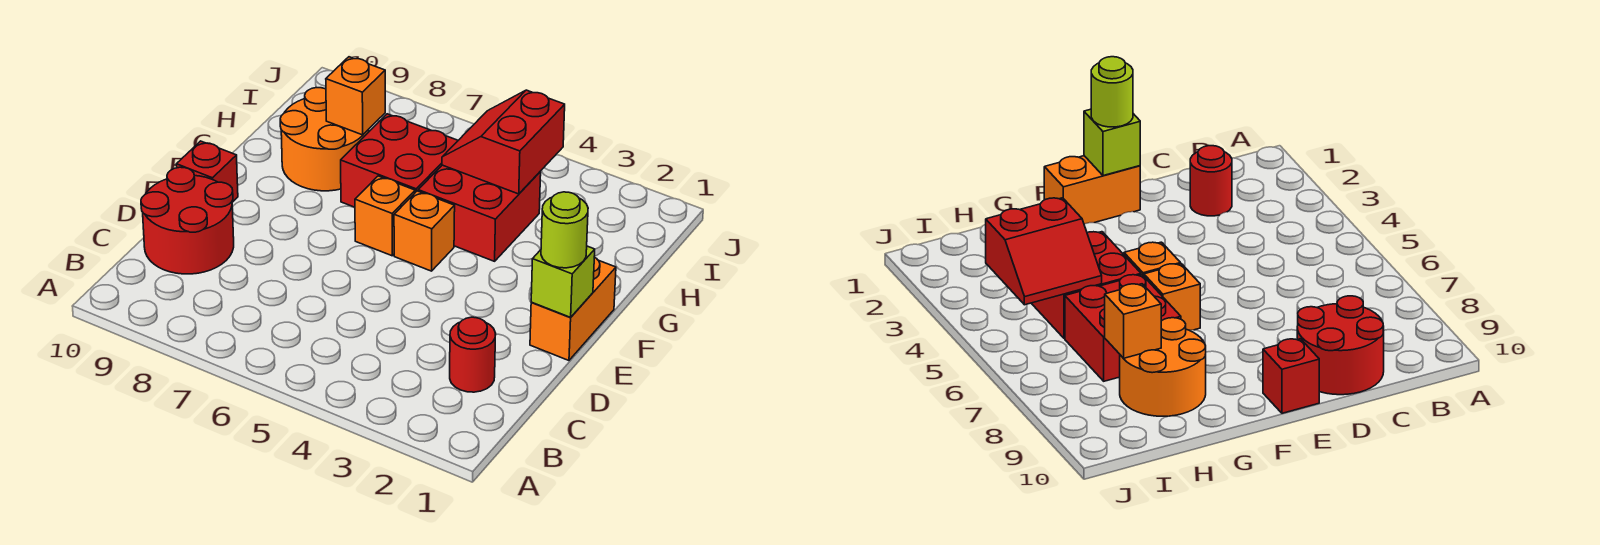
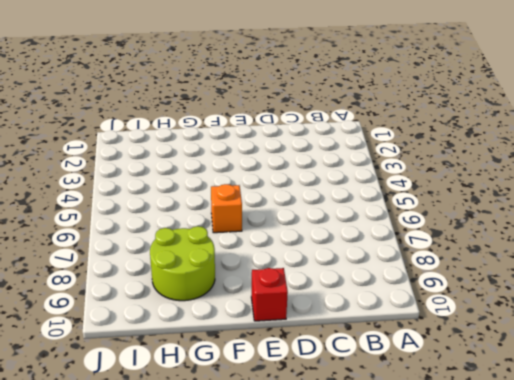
lime round brick G8:H9 level 1 -> orange round brick G8:H9 level 1
none -> red round brick C2 level 1
none -> red round brick C9:D10 level 1
none -> orange brick E1:F1 level 1

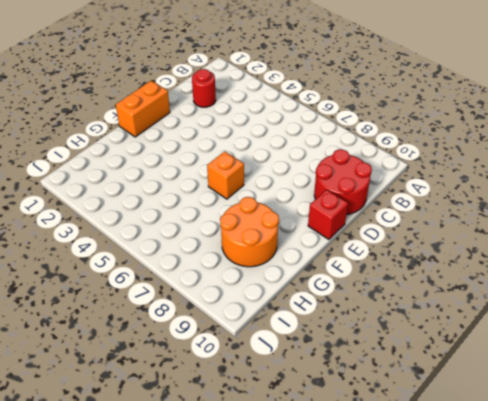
none -> orange brick F5 level 1
none -> red brick G4:H5 level 1
none -> red brick G6:H7 level 1

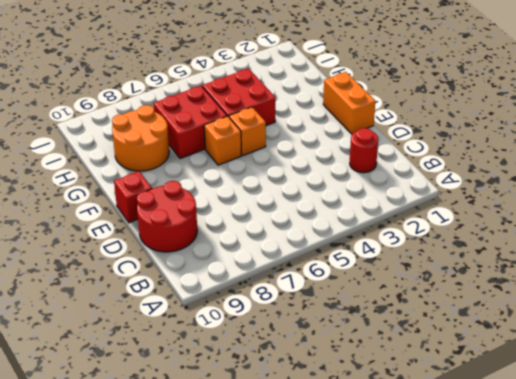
none -> lime brick E1 level 2
none -> red slope H4:I5 level 2 top 4
none -> orange brick H8 level 2

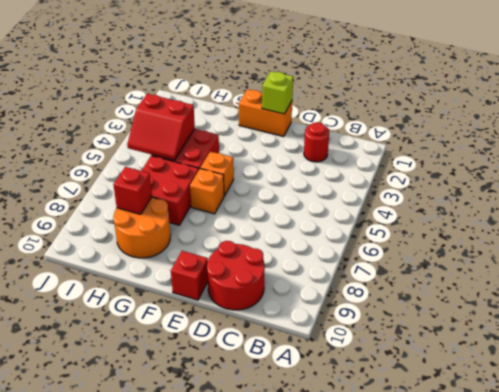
red brick H8 level 2 -> orange brick H8 level 2
none -> lime round brick E1 level 3

